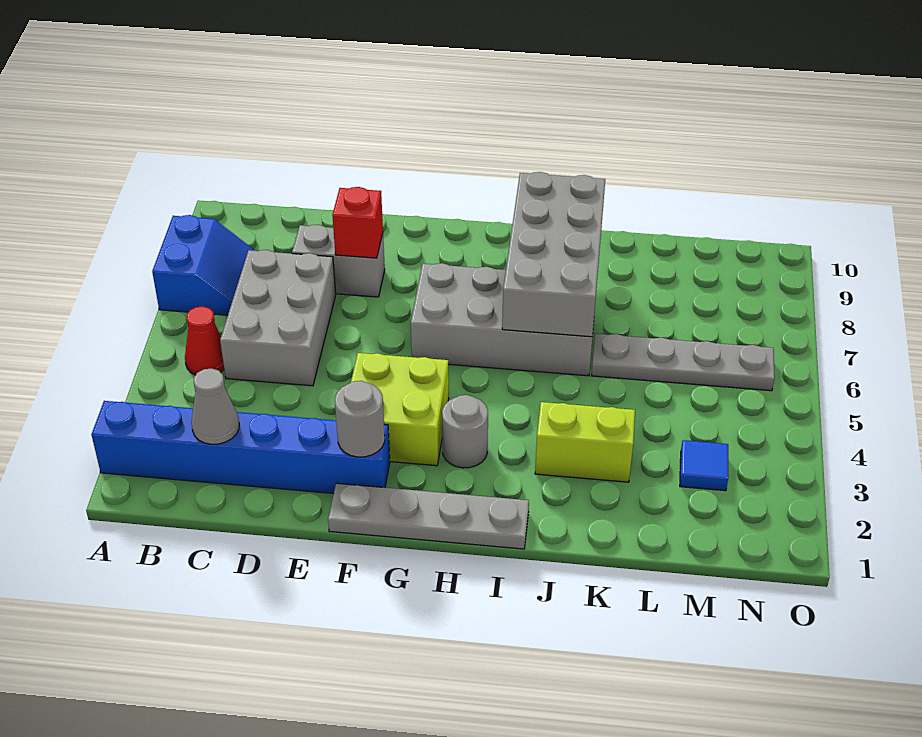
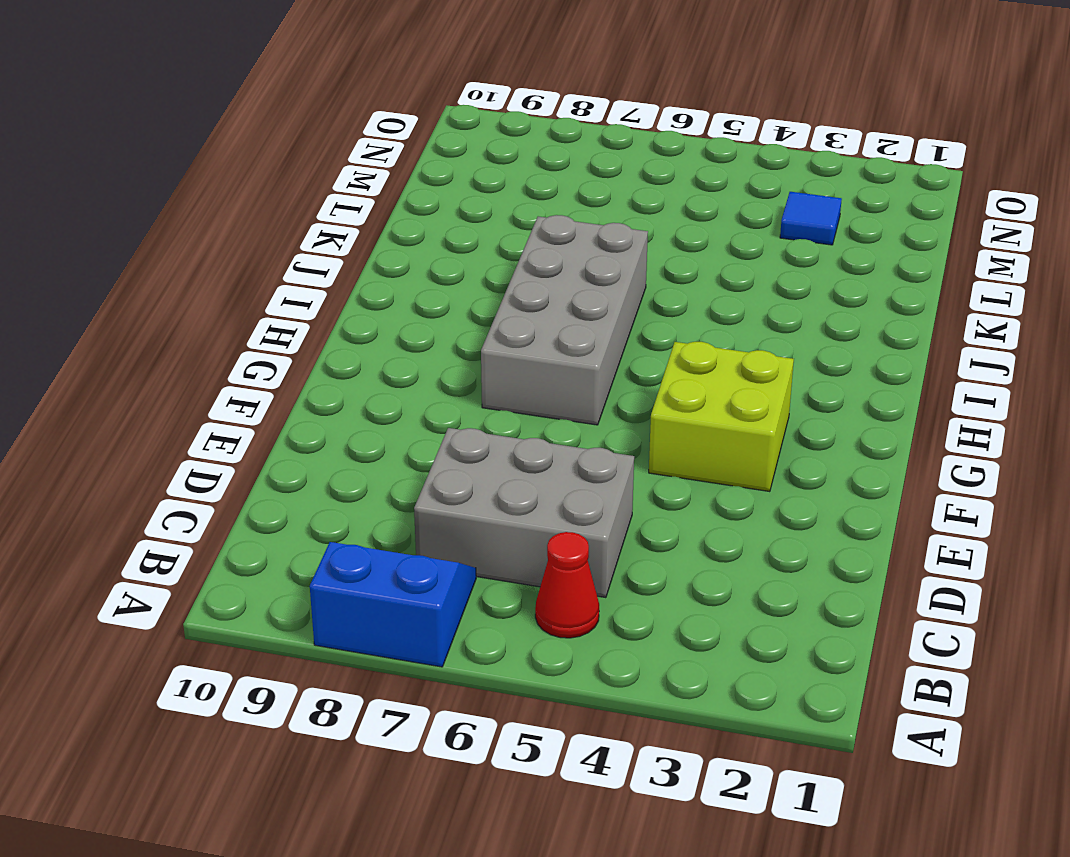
none -> blue brick A2:F2 level 1
none -> grey brick D8:E8 level 1
none -> grey plate F1:I1 level 1

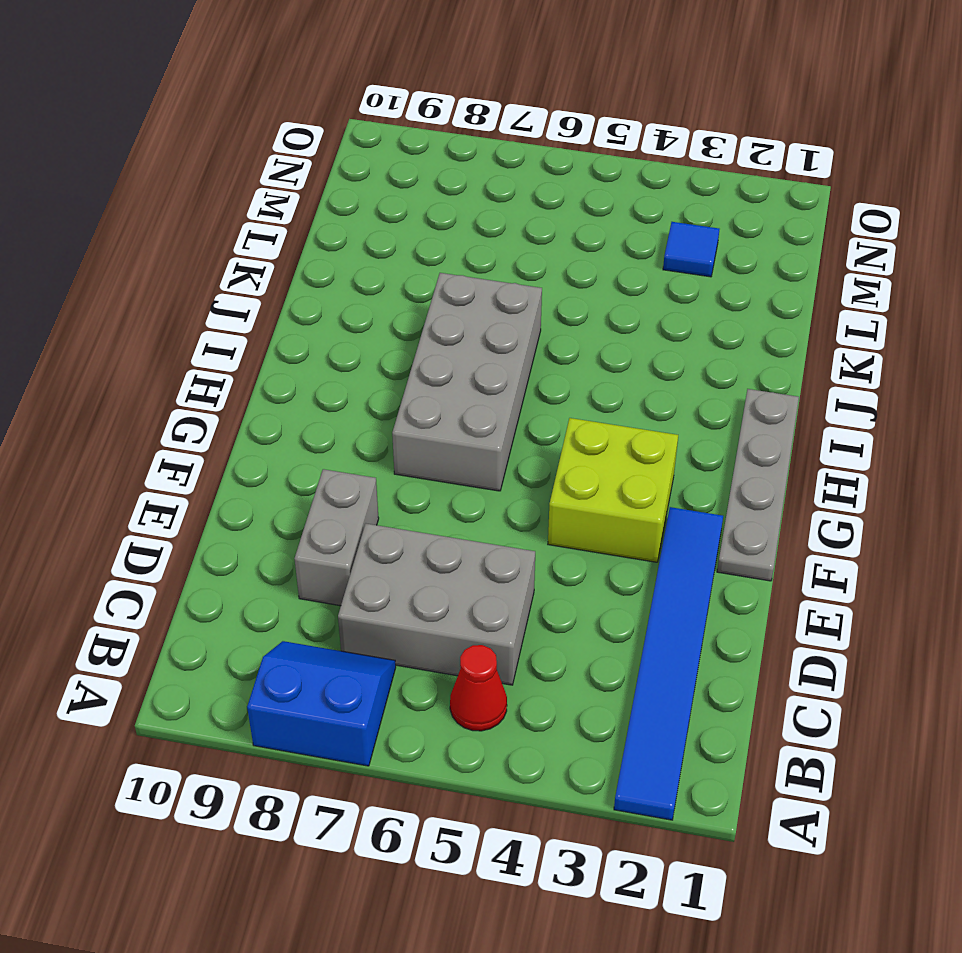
blue tile A2:F2 level 1 -> blue brick A2:F2 level 1
none -> grey round brick H3 level 1
none -> lime brick J3:K3 level 1
none -> grey plate K6:N6 level 1

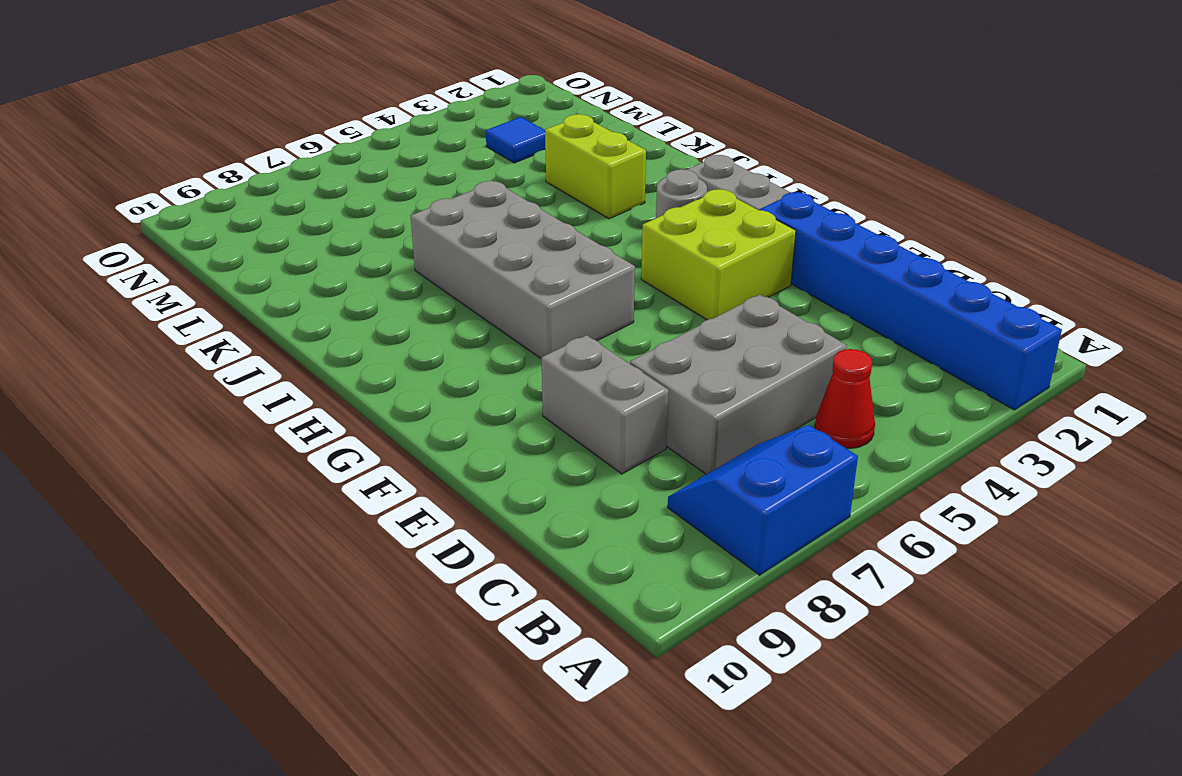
none -> grey plate K6:N6 level 1
none -> grey cone C2 level 2
none -> red brick E8 level 2

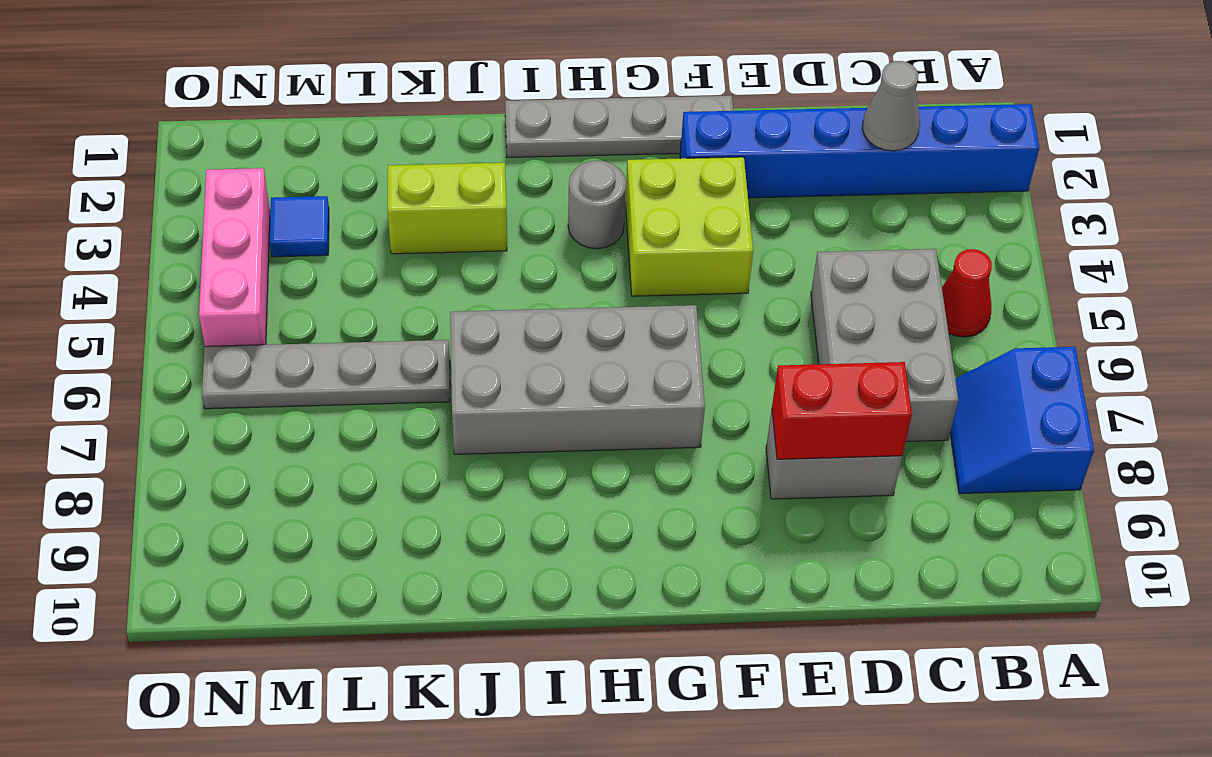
red brick D8:E8 level 2 -> red brick E8 level 2
pink brick N3:N5 level 1 -> none
none -> grey round brick F2 level 2
none -> grey brick I6:J9 level 2

